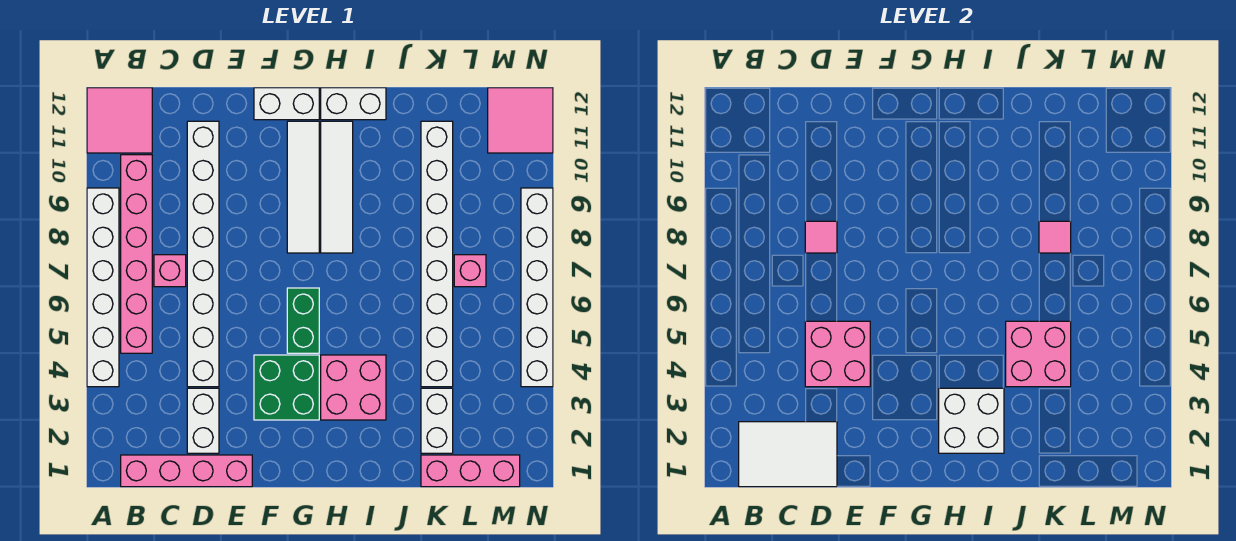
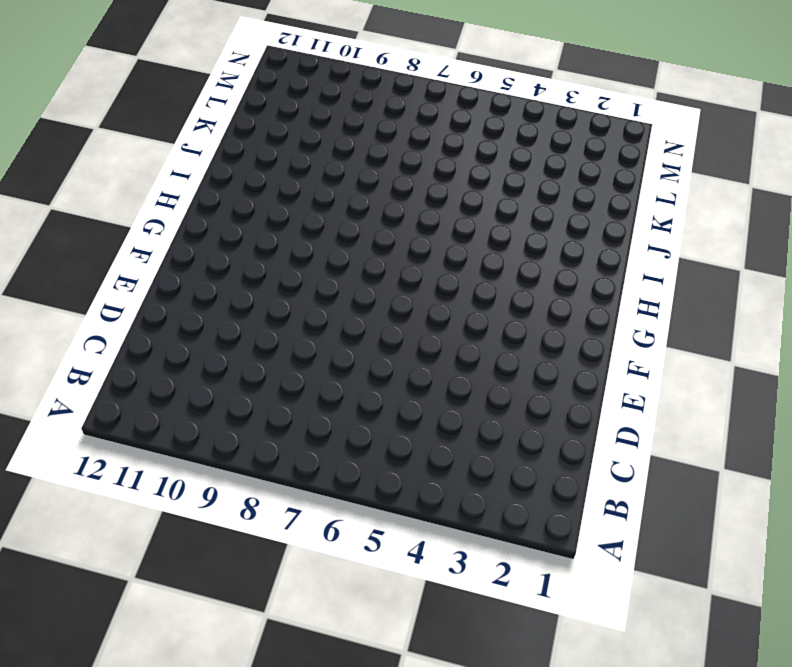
none -> white brick A4:A9 level 1
none -> pink tile A11:B12 level 1
none -> pink brick B1:E1 level 1

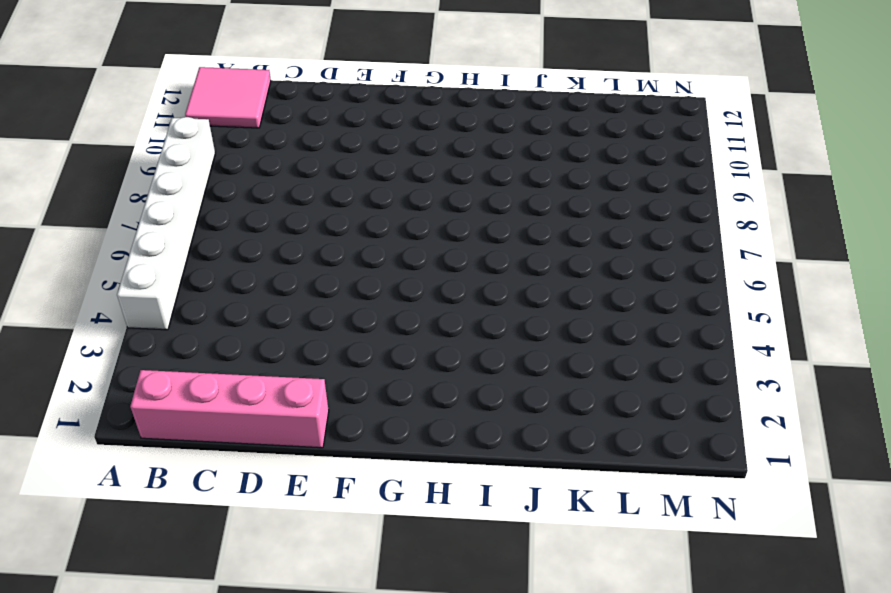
none -> pink brick B5:B10 level 1
none -> pink brick C7 level 1
none -> white brick D2:D3 level 1

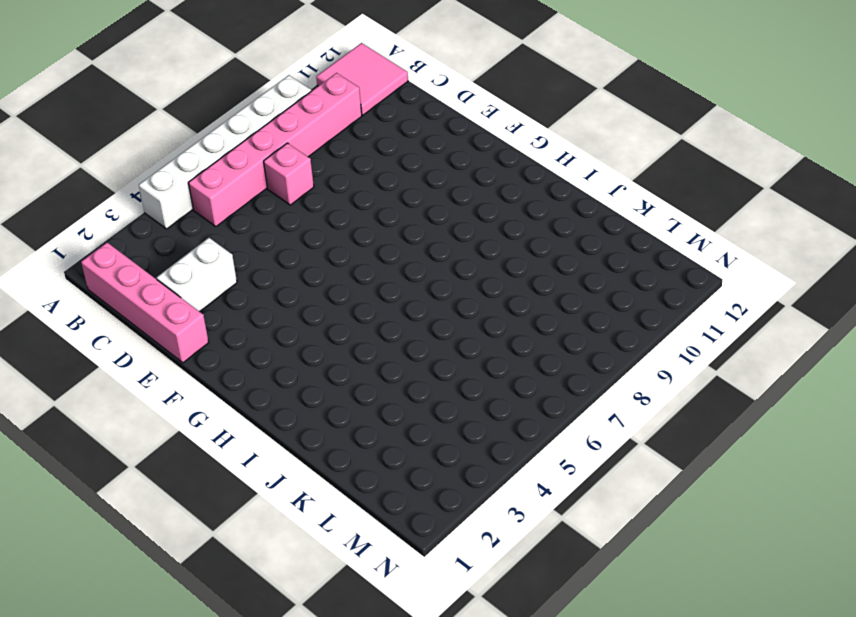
none -> white brick D4:D11 level 1
none -> green brick F3:G4 level 1
none -> white brick F12:G12 level 1

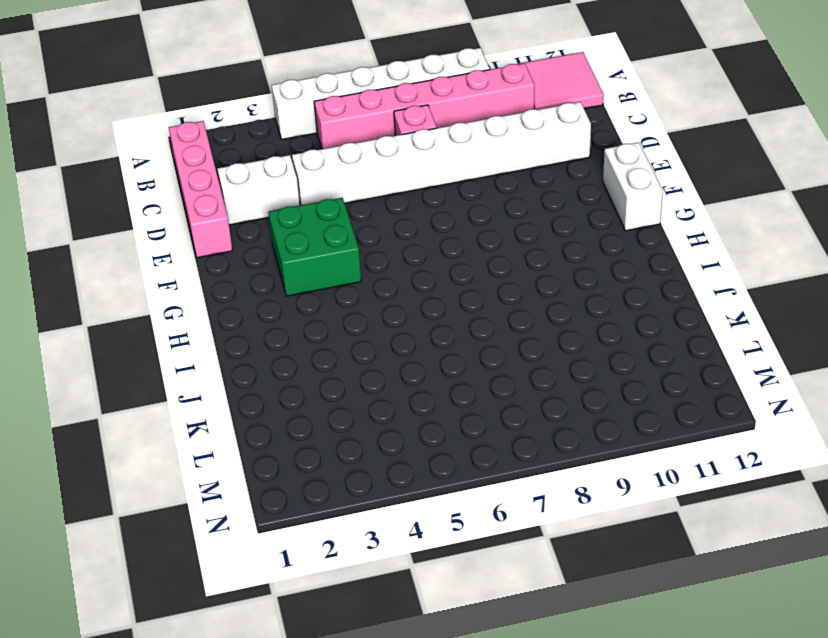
none -> green brick G5:G6 level 1
none -> white tile G8:G11 level 1
none -> pink brick H3:I4 level 1

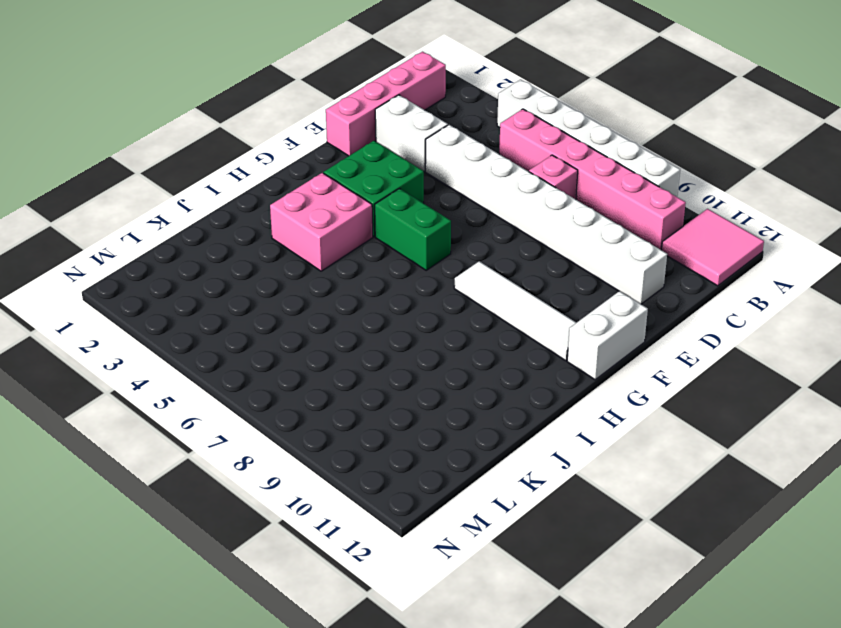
none -> white tile H8:H11 level 1
none -> white brick H12:I12 level 1
none -> pink brick K1:M1 level 1

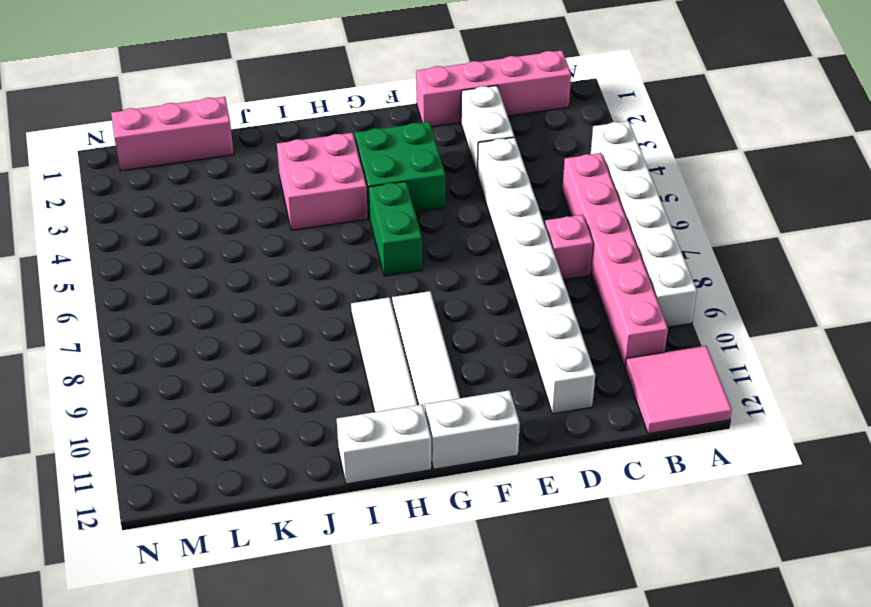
none -> white brick K2:K3 level 1
none -> white brick K4:K11 level 1
none -> pink brick L7 level 1

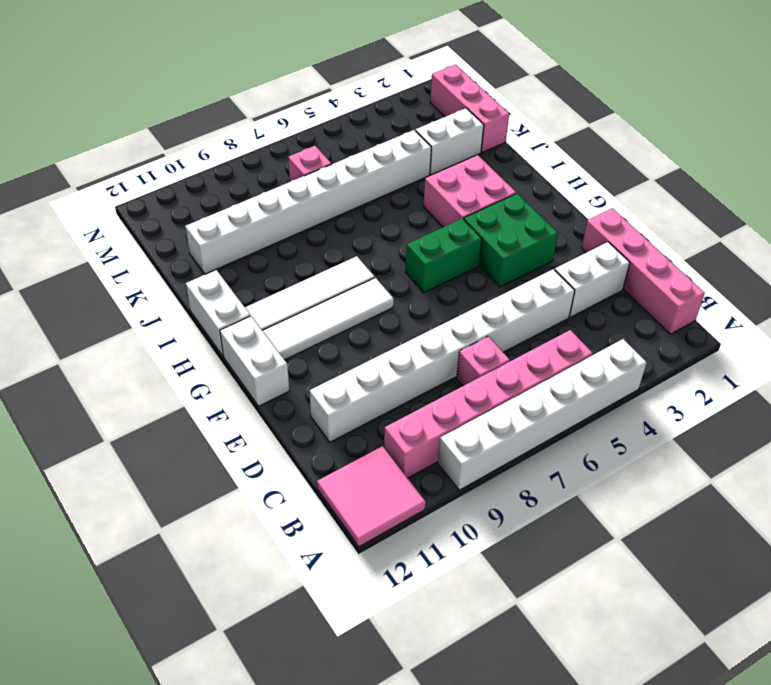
none -> pink tile M11:N12 level 1
none -> white brick N4:N9 level 1
none -> white tile B1:D2 level 2

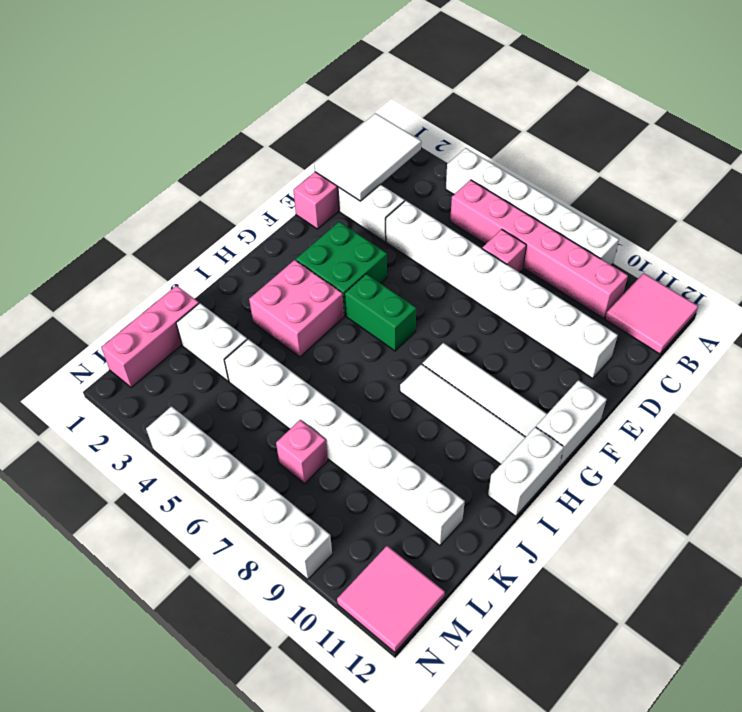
none -> pink brick D4:E5 level 2
none -> pink tile D8 level 2
none -> white brick H2:I3 level 2

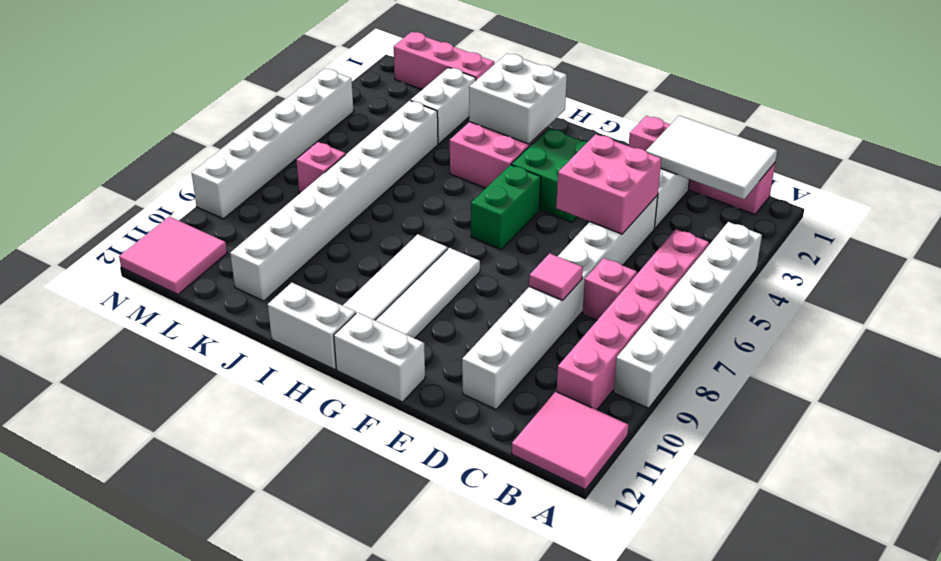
none -> pink brick J4:K5 level 2
none -> pink tile K8 level 2

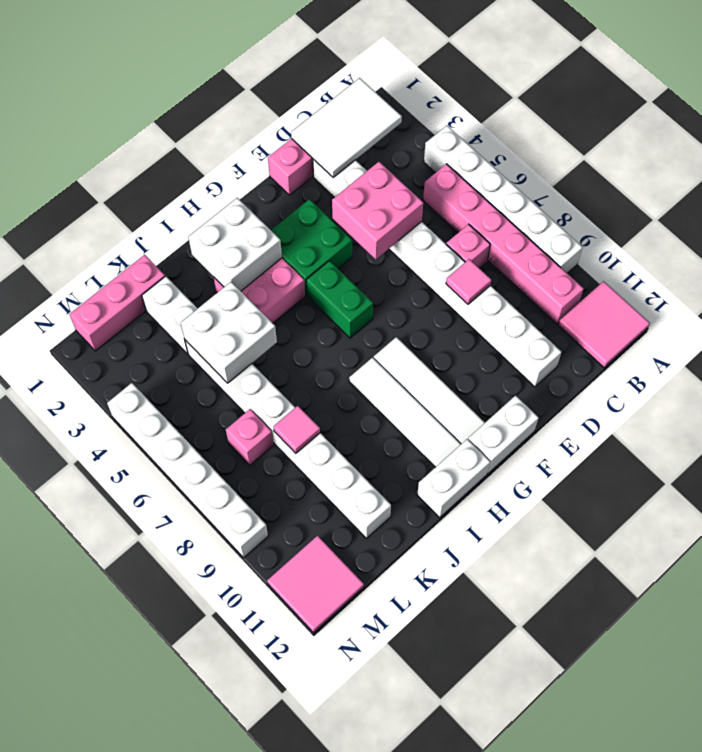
white brick J4:K5 level 2 -> pink brick J4:K5 level 2

